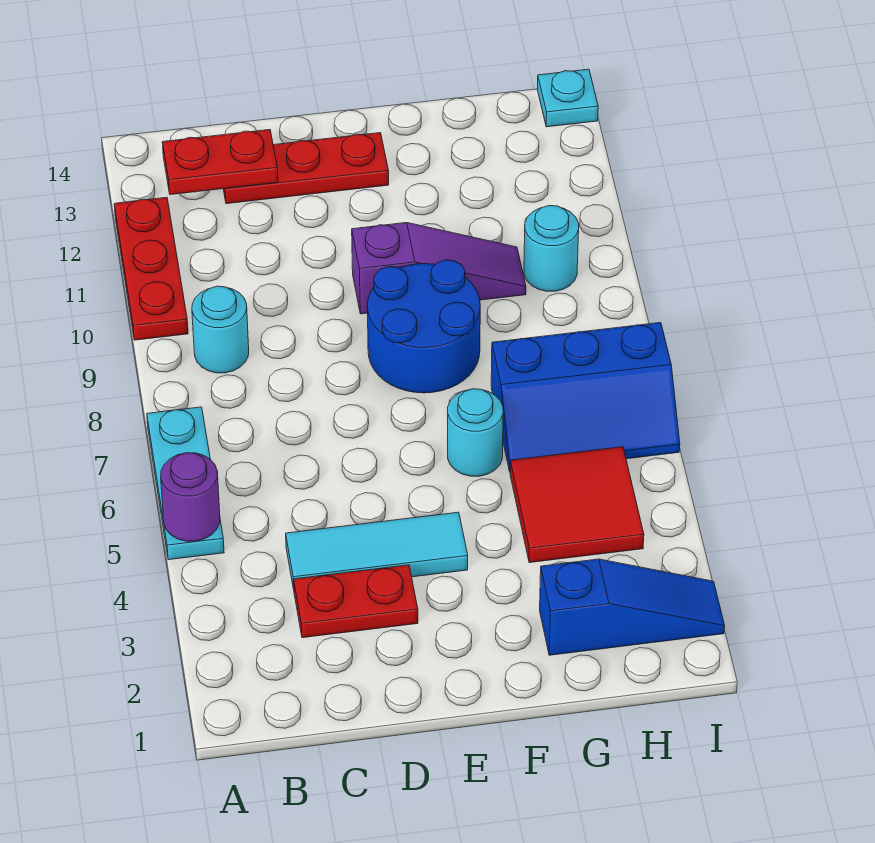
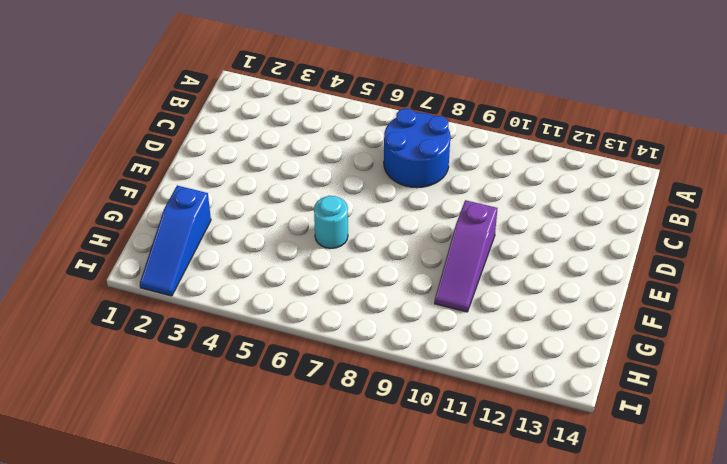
blue round brick B7:C8 level 1 -> blue round brick E8:F9 level 1
none -> cyan plate A5:A7 level 1
none -> red plate A10:A12 level 1
none -> cyan round brick B9 level 1

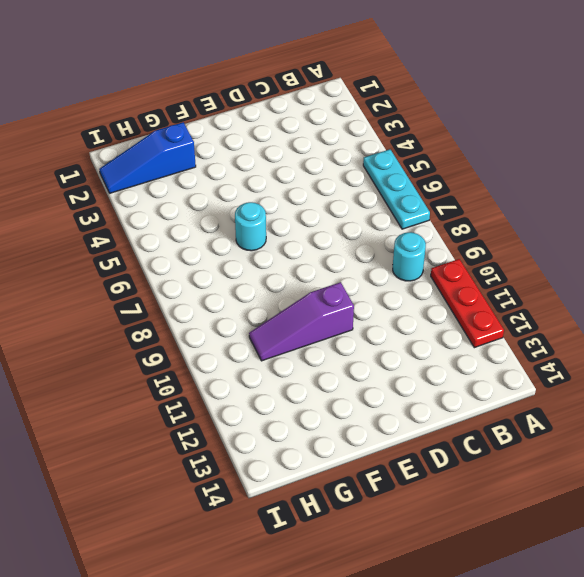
none -> red plate C3:D3 level 1
none -> cyan tile C4:E4 level 1
none -> red plate C13:E13 level 1

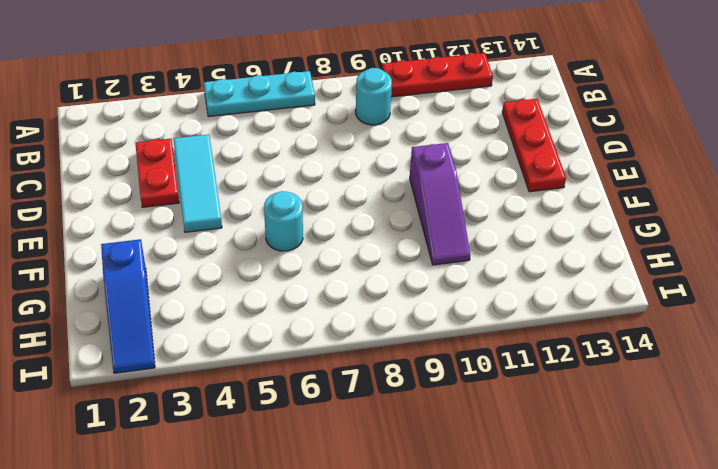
none -> blue round brick E8:F9 level 1
none -> red tile G4:H5 level 1
none -> blue slope G6:I7 level 1 top 7

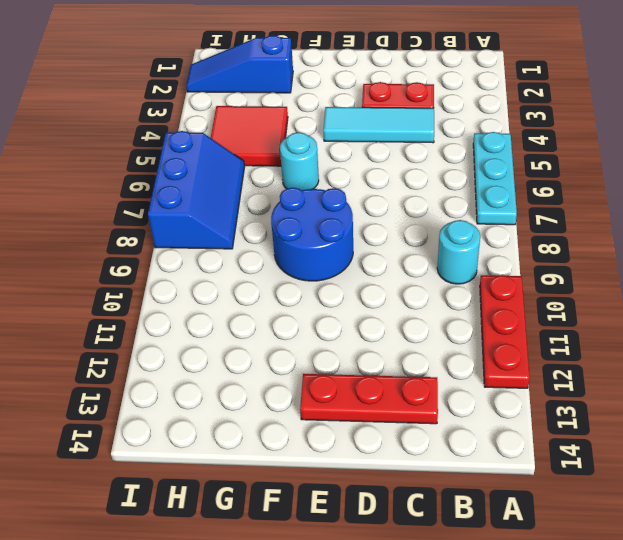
blue slope H6:I8 level 1 top I -> blue slope G6:I7 level 1 top 7
none -> purple slope E10:G10 level 1 top E
none -> cyan round brick H10 level 1
none -> cyan plate I14 level 1

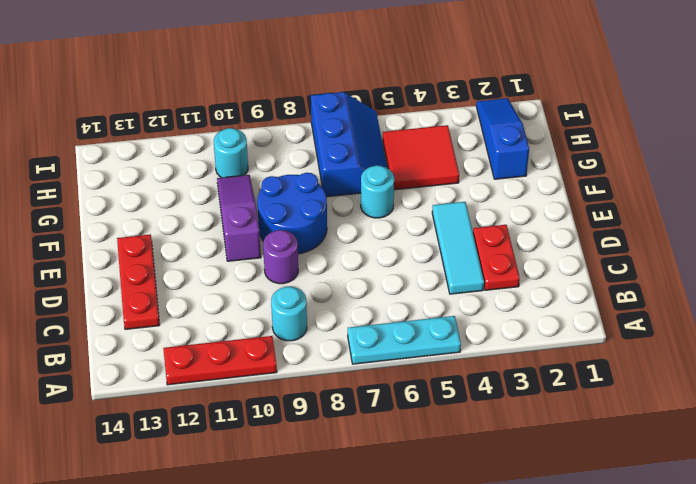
purple round brick D9 level 1 -> purple round brick A5 level 2
none -> cyan plate I14 level 1
none -> red plate B13:C13 level 2

